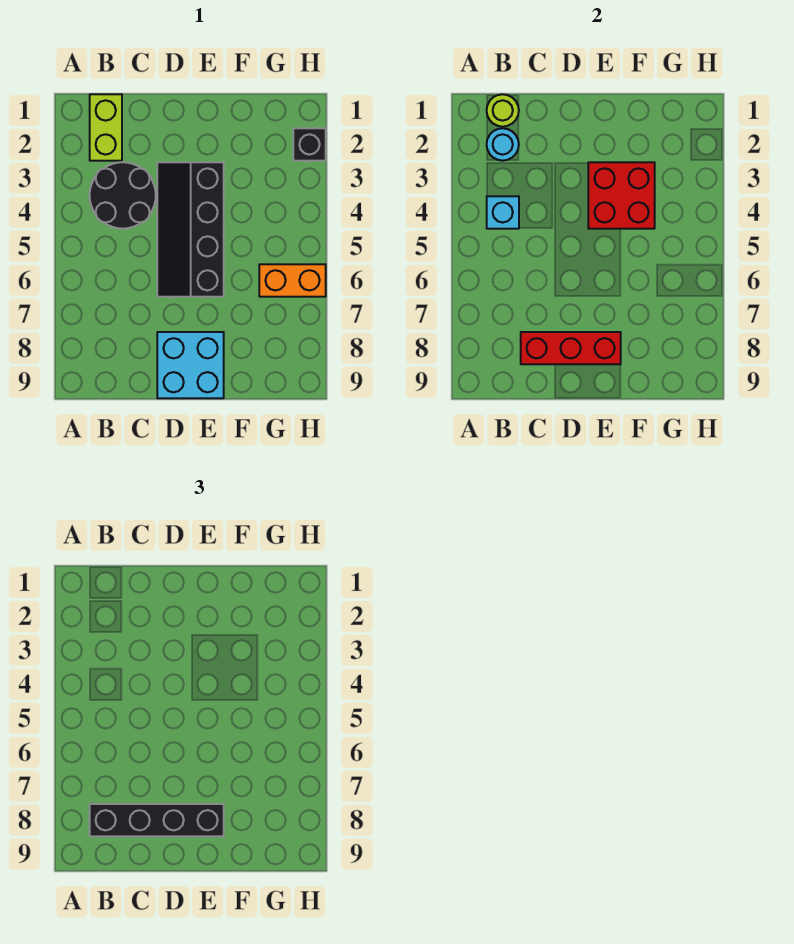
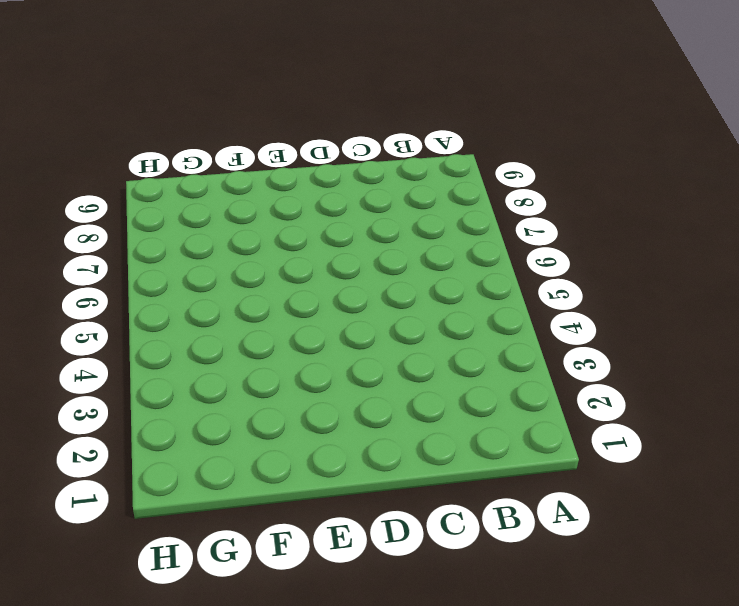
none -> lime brick B1:B2 level 1
none -> black round brick B3:C4 level 1
none -> black slope D3:E6 level 1 top E

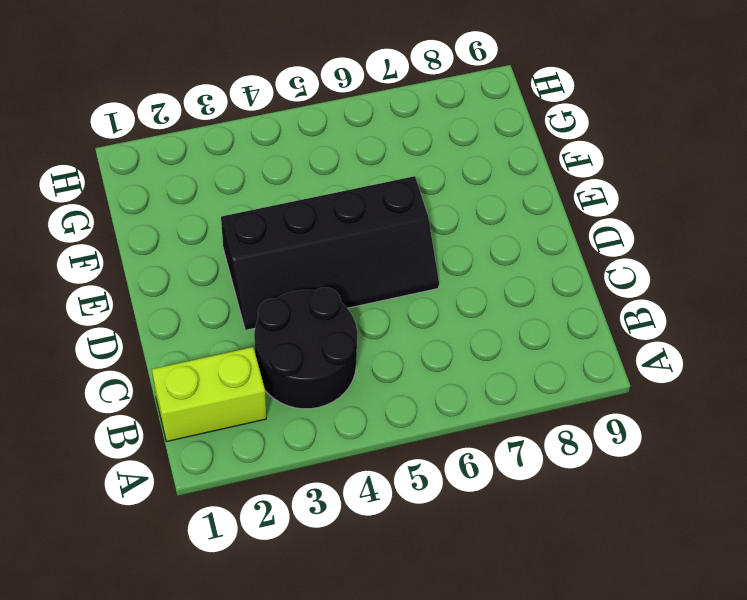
none -> cyan brick D8:E9 level 1
none -> orange brick G6:H6 level 1
none -> black brick H2 level 1

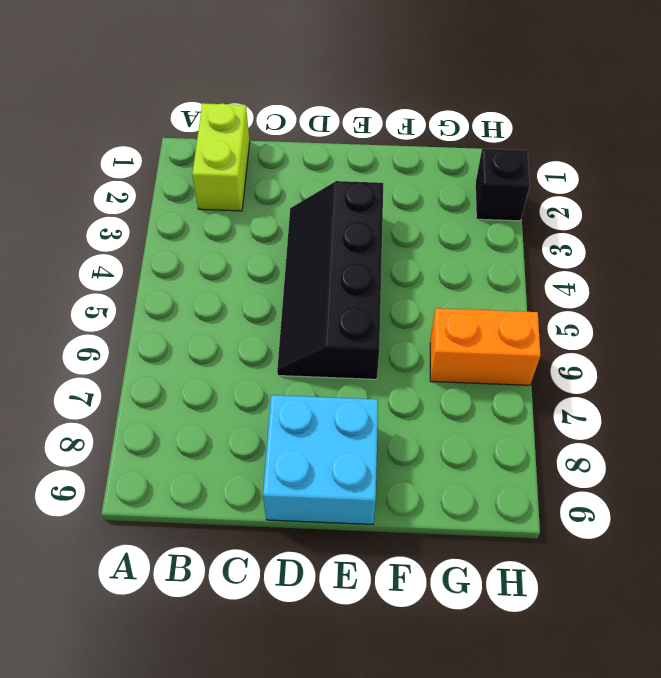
none -> black round brick B3:C4 level 1
none -> lime round brick B1 level 2
none -> cyan round brick B2 level 2

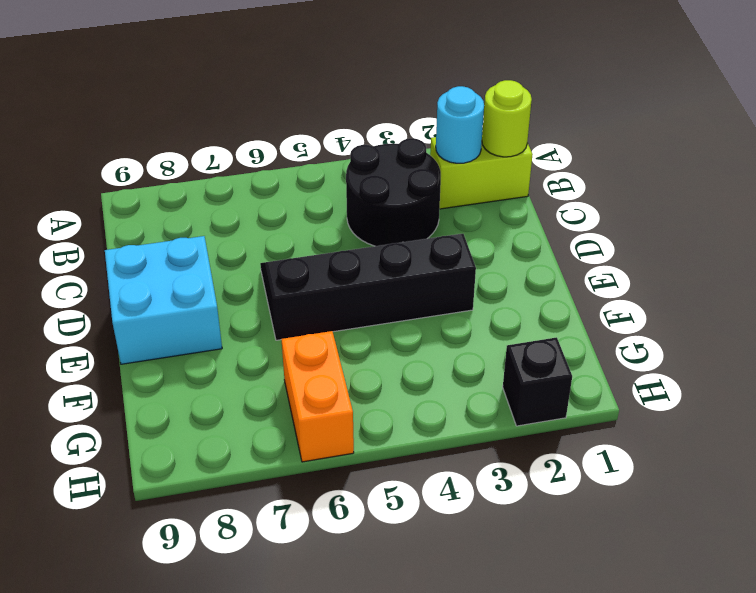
none -> cyan brick B4 level 2
none -> red brick C8:E8 level 2
none -> red brick E3:F4 level 2

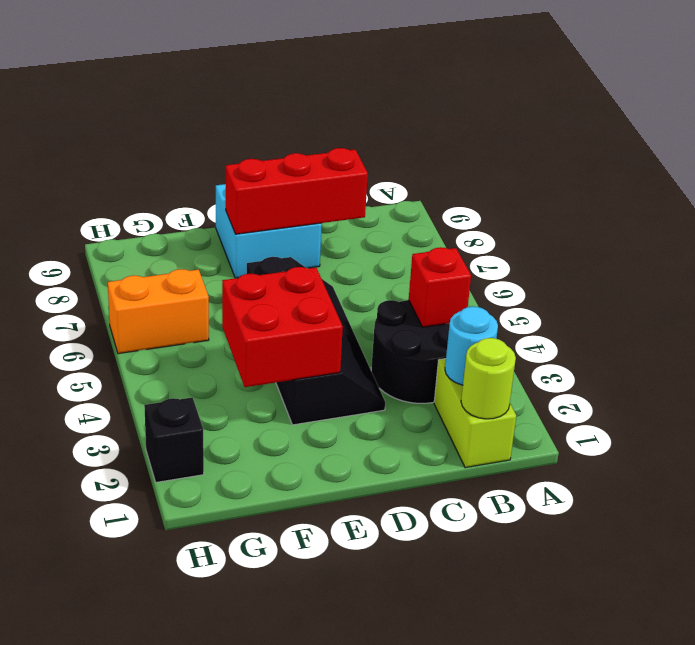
red brick B4 level 2 -> cyan brick B4 level 2
none -> black brick B8:E8 level 3

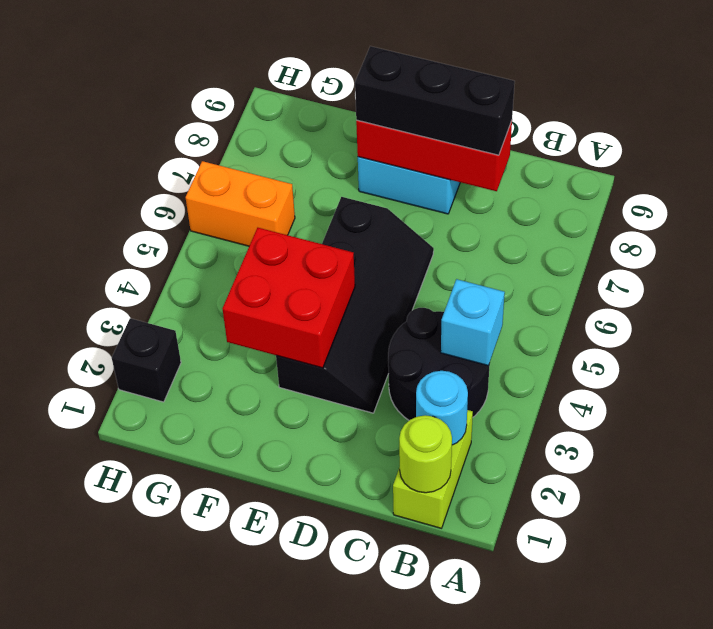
black brick C8:E8 level 3 -> black brick B8:E8 level 3

